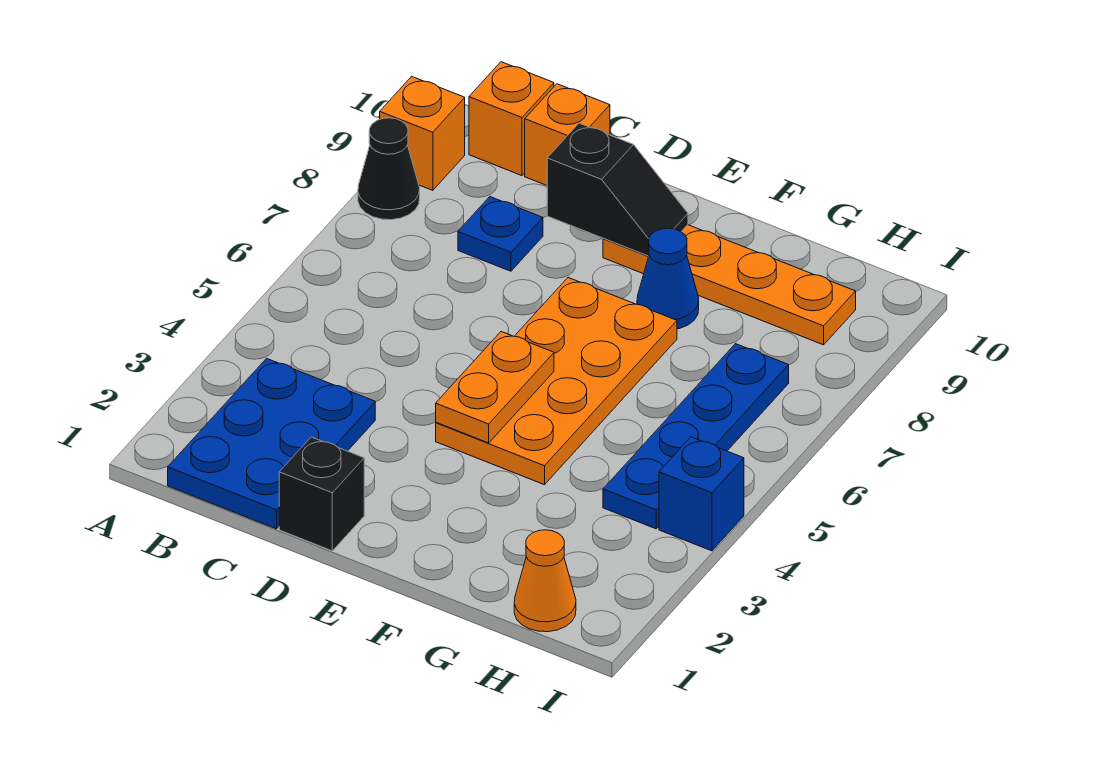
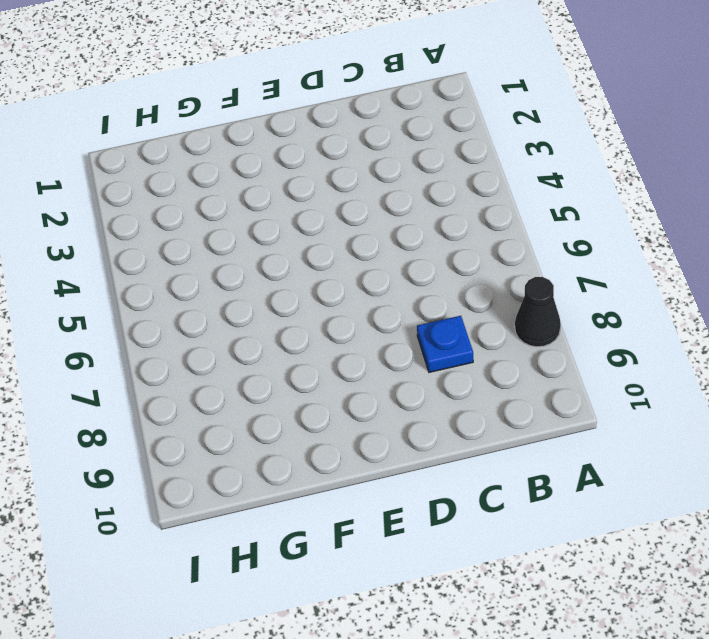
none -> orange brick A9 level 1
none -> blue plate B1:C3 level 1
none -> orange brick B10 level 1

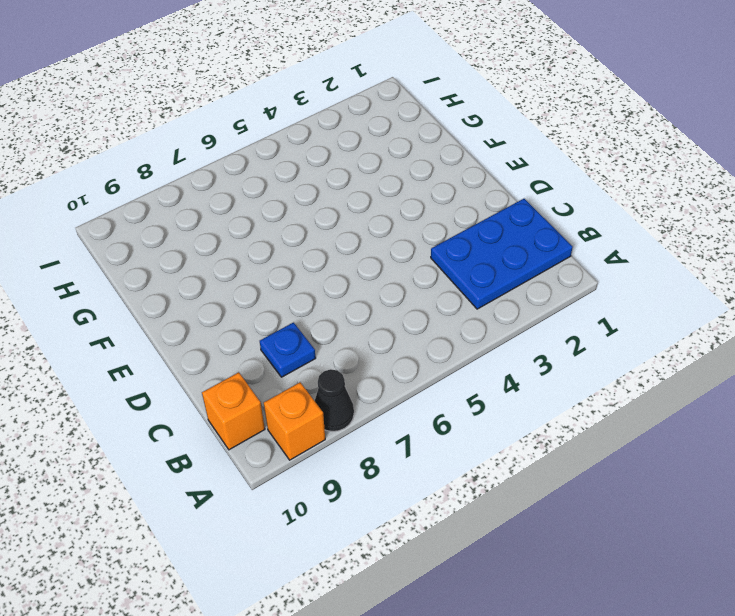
none -> orange brick C10 level 1
none -> black brick D1 level 1
none -> orange plate E4:F7 level 1

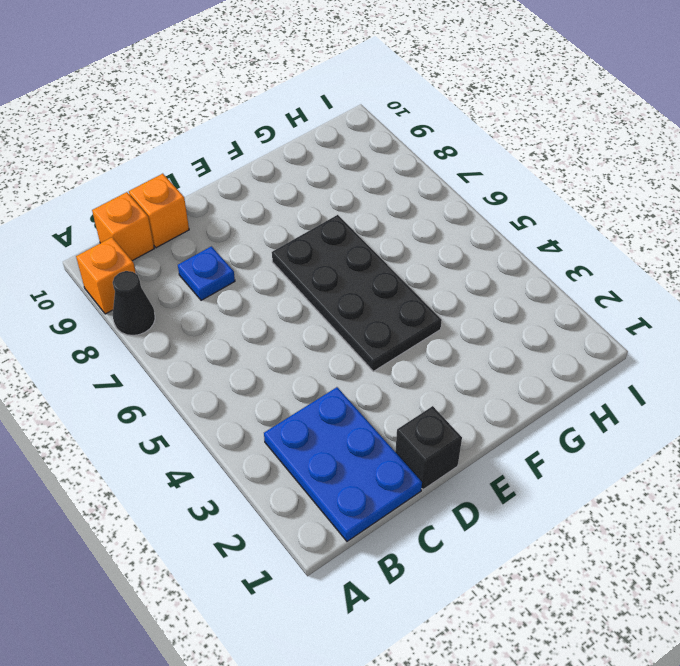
black plate E4:F7 level 1 -> orange plate E4:F7 level 1
none -> orange plate E9:H9 level 1
none -> blue cone F8 level 1
none -> orange cone H1 level 1

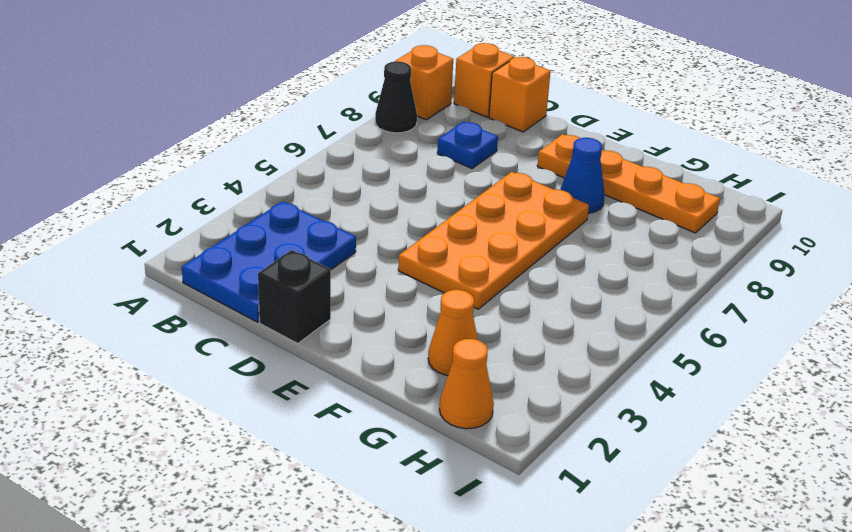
orange cone G2 level 1 -> none
none -> blue plate H4:H7 level 1
none -> blue brick I4 level 1
none -> black slope D9:E9 level 2 top D

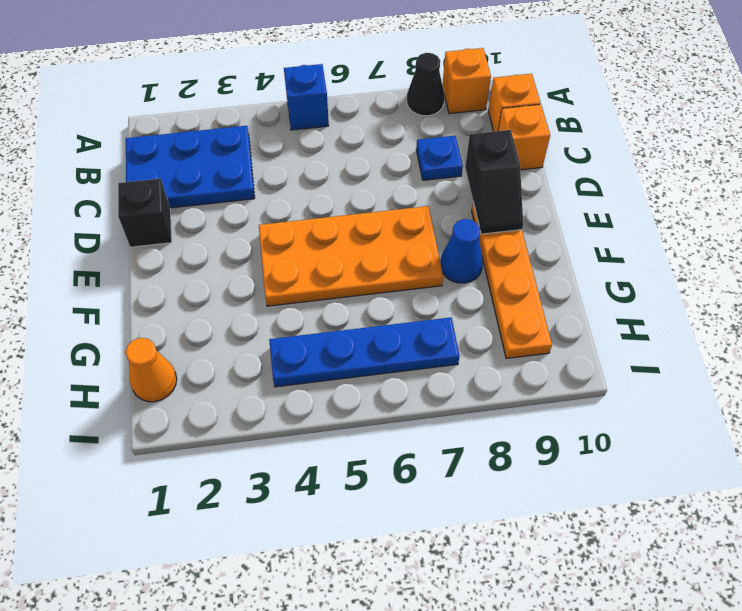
blue brick A5 level 1 -> blue brick I4 level 1
none -> orange plate E4:E5 level 2

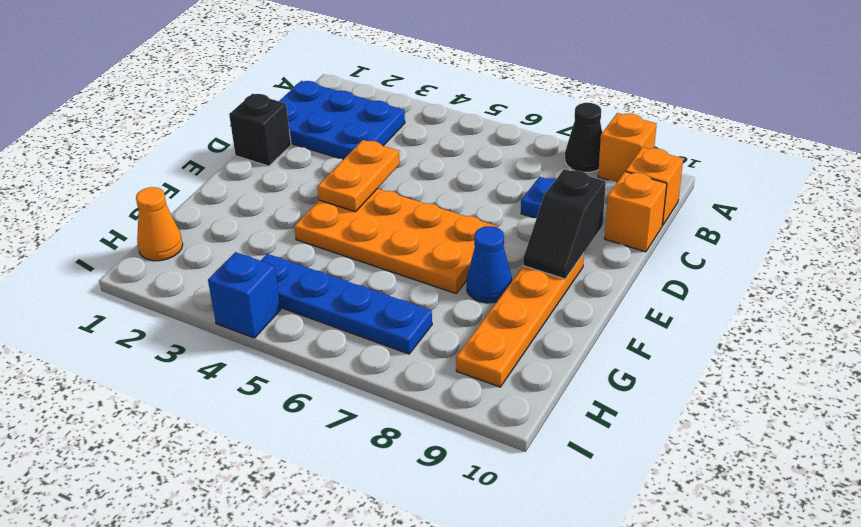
orange plate D4:E4 level 2 -> orange plate E4:E5 level 2

